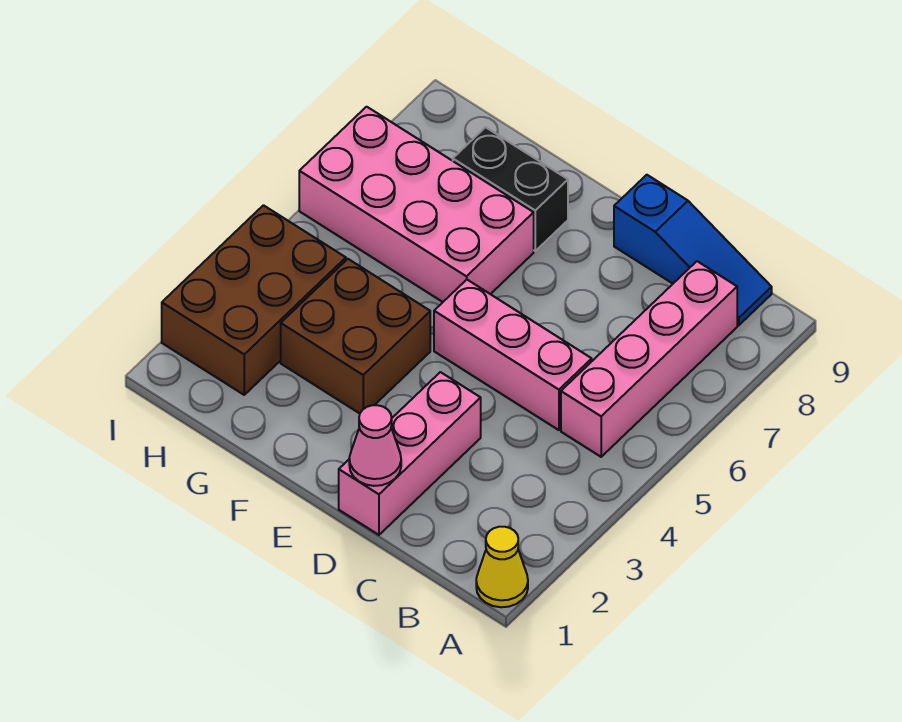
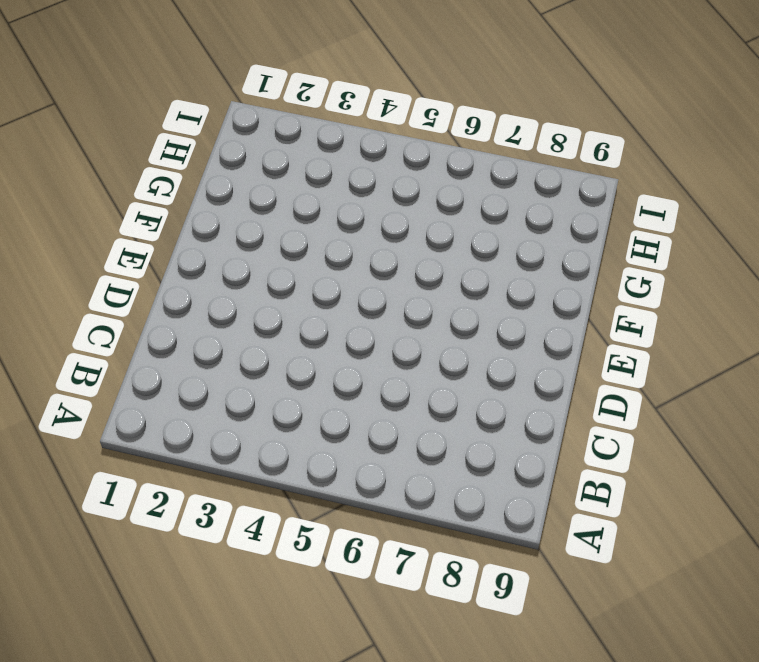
none -> yellow cone A1 level 1
none -> pink brick B5:B8 level 1

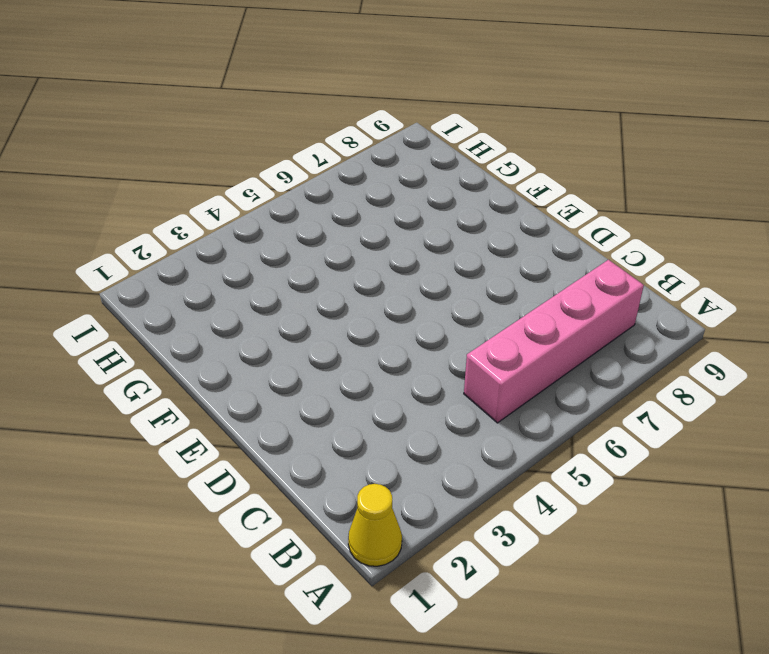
none -> blue slope B9:D9 level 1 top D
none -> pink brick C5:E5 level 1

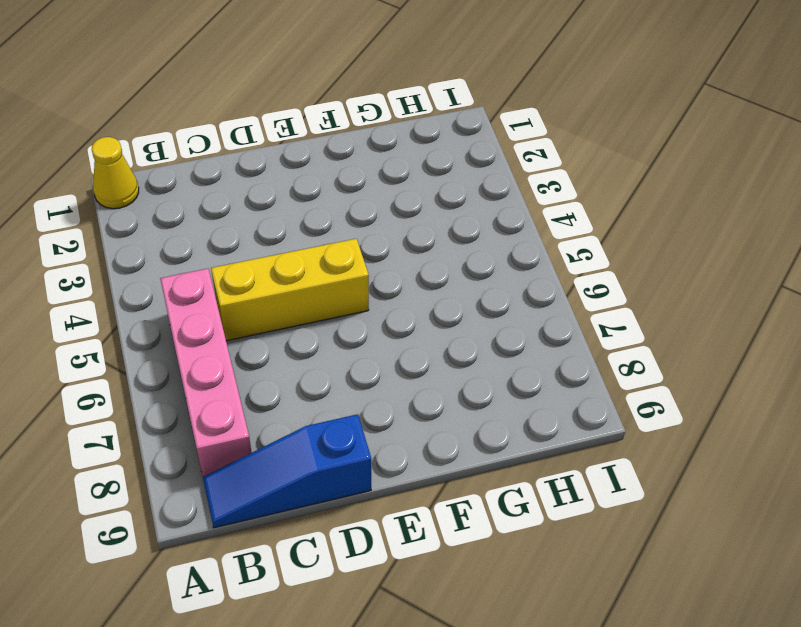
yellow brick C5:E5 level 1 -> pink brick C5:E5 level 1
none -> pink brick D1:D3 level 1
none -> brown brick F3:G4 level 1

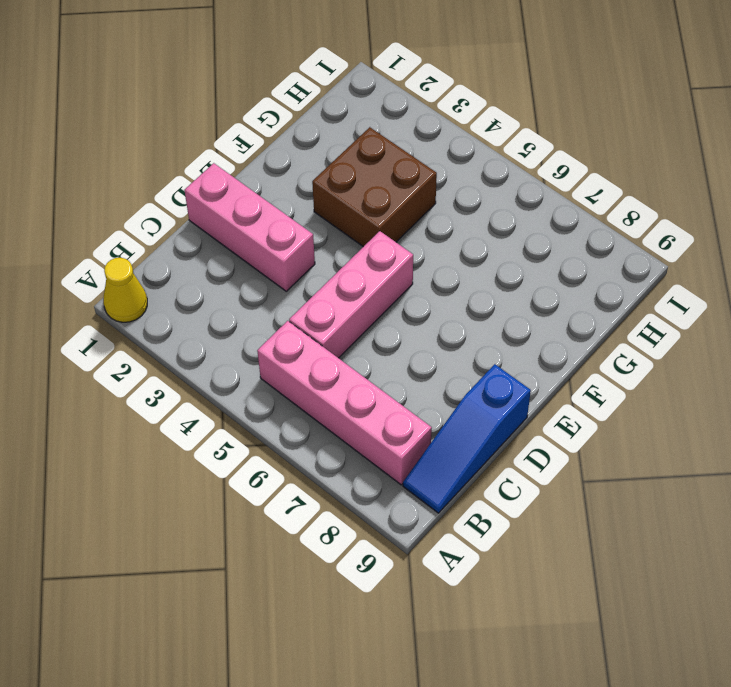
none -> pink brick F6:I7 level 1
none -> black brick F8:G8 level 1

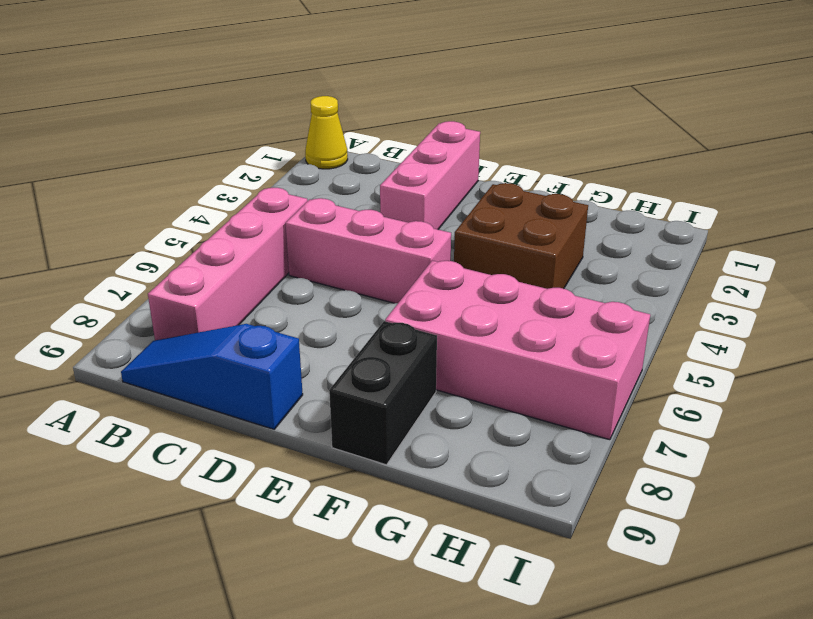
black brick F8:F9 level 1 -> black brick F8:G8 level 1
none -> brown brick H2:I4 level 1
none -> pink cone D1 level 2

